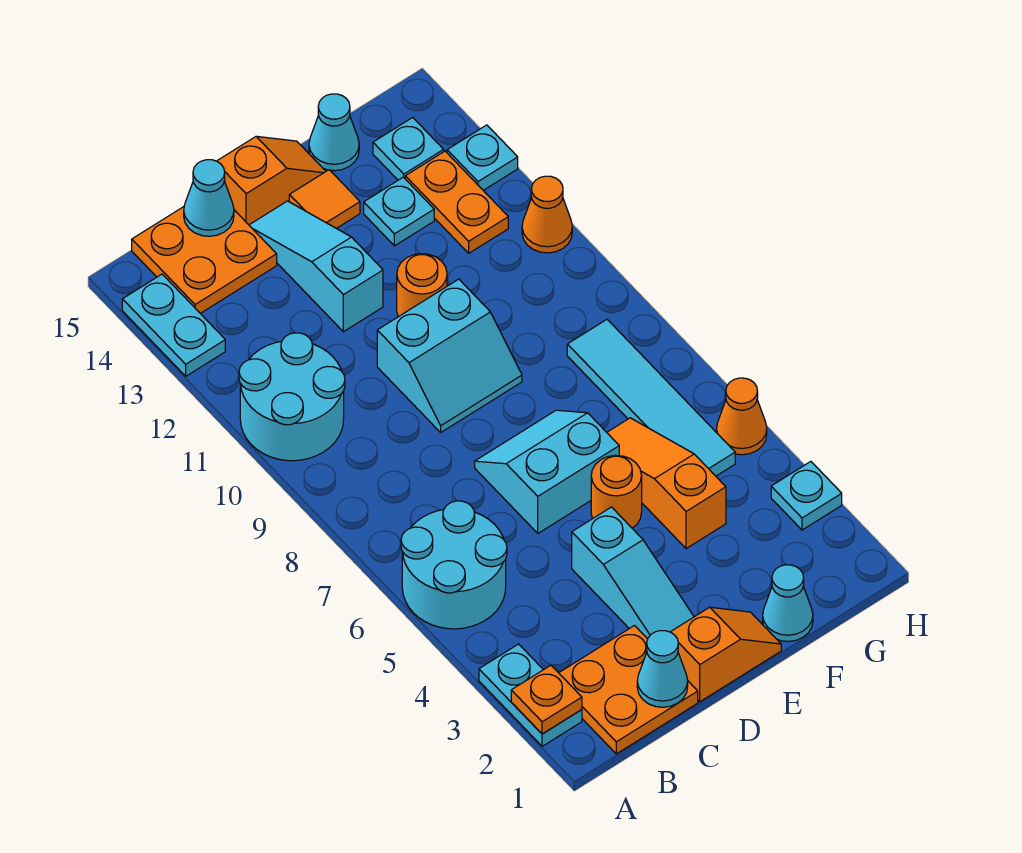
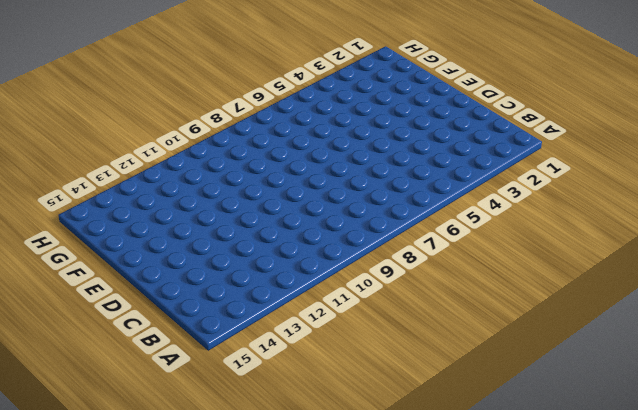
none -> cyan plate A2:A3 level 1
none -> cyan round brick A5:B6 level 1
none -> cyan round brick A10:B11 level 1

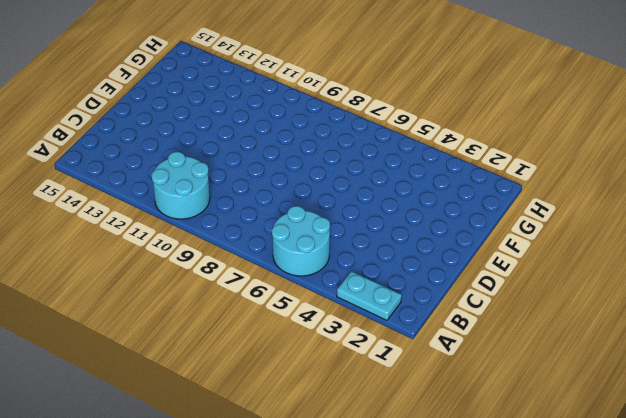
none -> cyan plate A13:A14 level 1
none -> orange plate B1:C2 level 1
none -> orange plate B14:C15 level 1

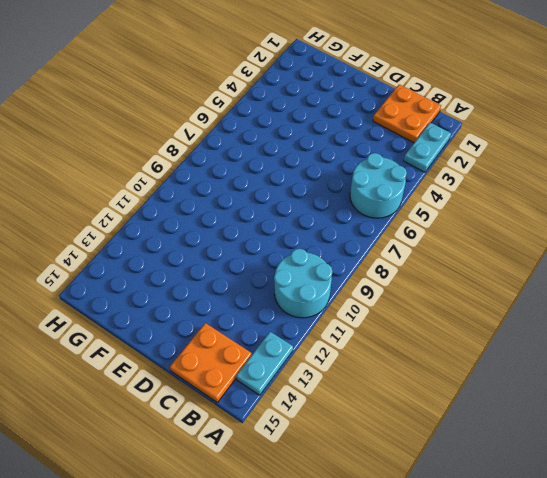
none -> orange slope D1:E1 level 1 top D
none -> cyan slope D2:D4 level 1 top 4
none -> cyan slope D6:E7 level 1 top 6

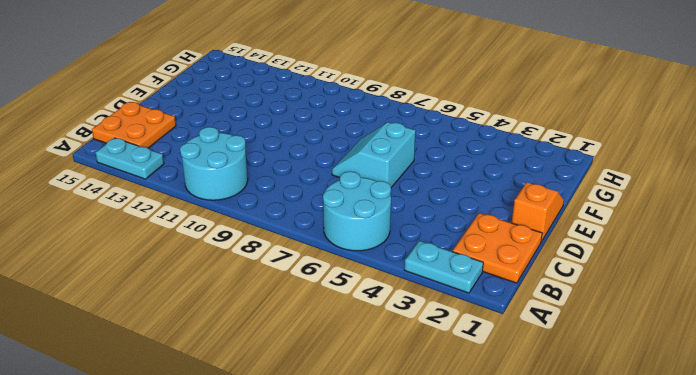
none -> cyan slope D2:D4 level 1 top 4
none -> cyan slope D9:E10 level 1 top 10
none -> cyan slope D12:D14 level 1 top 12

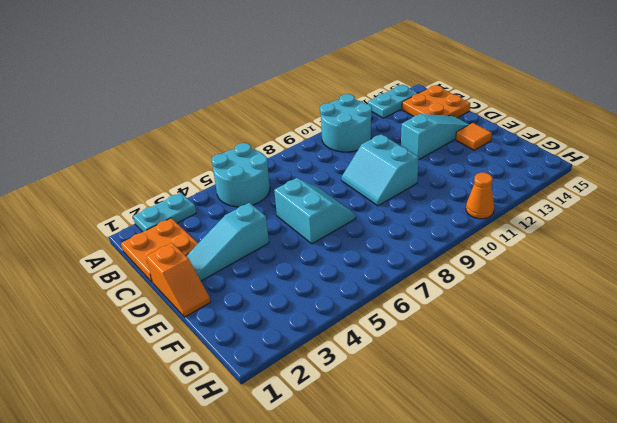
none -> orange slope D15:E15 level 1 top D
none -> orange round brick E5 level 1
none -> orange round brick E11 level 1

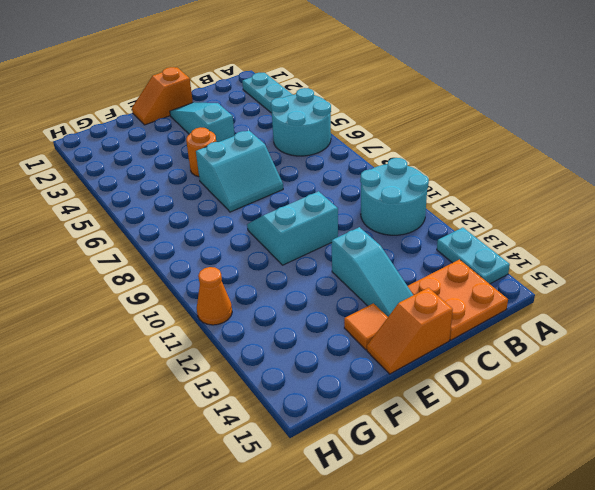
none -> orange plate B1:C2 level 1
none -> orange round brick E11 level 1
none -> cyan cone F1 level 1

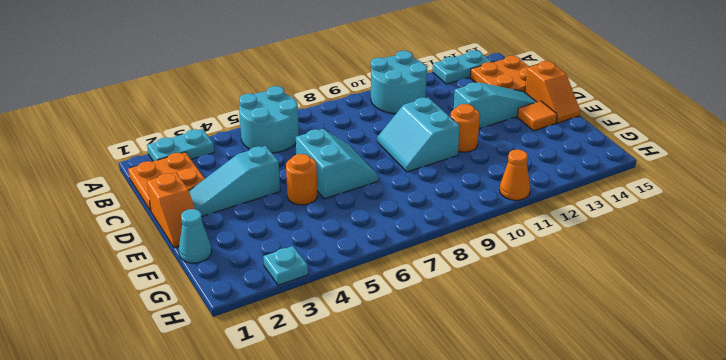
none -> orange slope F4:F6 level 1 top 4
none -> cyan plate F13 level 1
none -> cyan cone F15 level 1

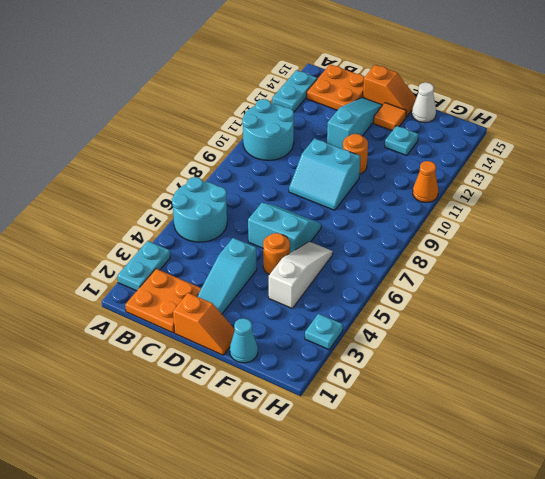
white slope F4:F6 level 1 top 4 -> orange slope F4:F6 level 1 top 4
white cone F15 level 1 -> cyan cone F15 level 1
none -> cyan tile G5:G8 level 1
none -> orange plate G12:G13 level 1
none -> cyan plate G14 level 1

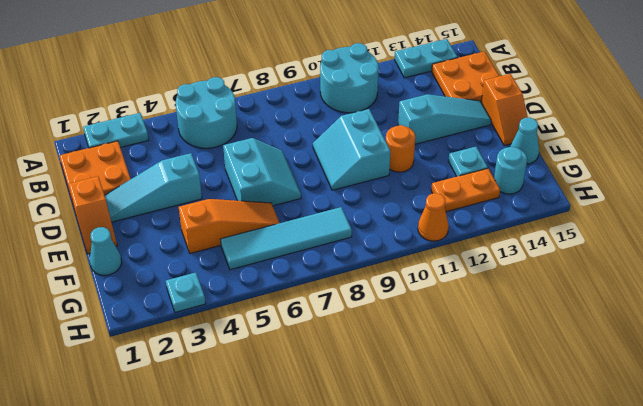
cyan round brick G14 level 1 -> cyan plate G14 level 1
none -> orange round brick E5 level 1
none -> orange tile E14 level 1
none -> orange cone H5 level 1

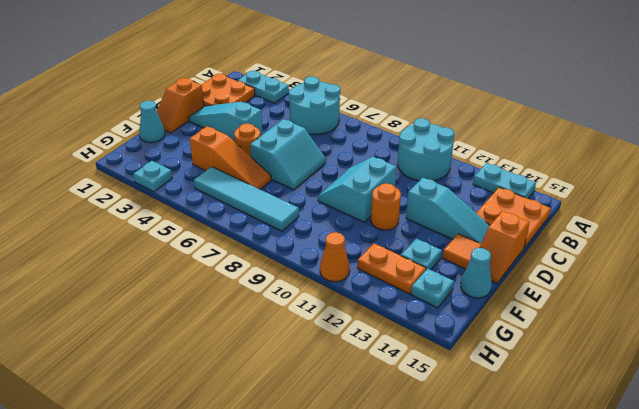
none -> orange cone H5 level 1
none -> cyan plate H13 level 1
none -> orange plate A2 level 2

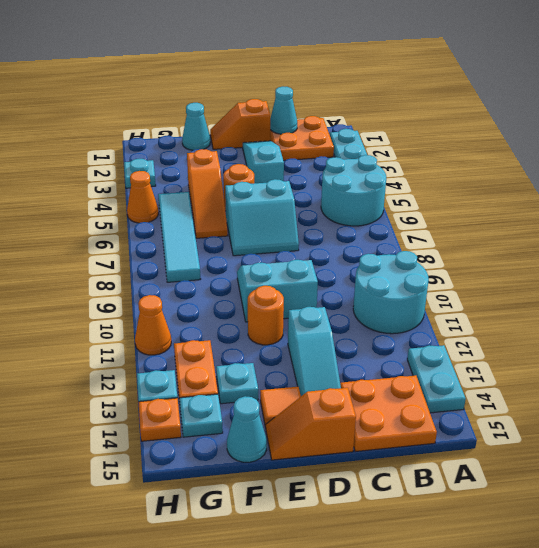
orange plate H14 level 1 -> orange plate A2 level 2
none -> cyan cone C15 level 2

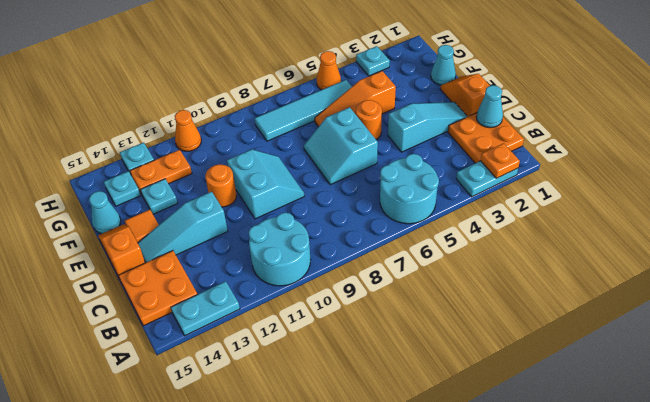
none -> cyan cone C15 level 2

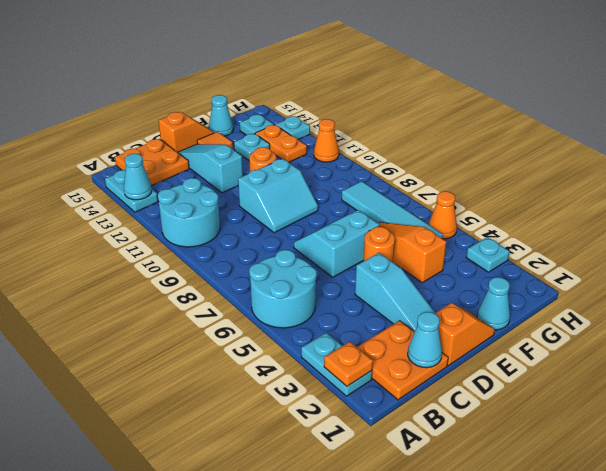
cyan cone A13 level 2 -> cyan cone C15 level 2

